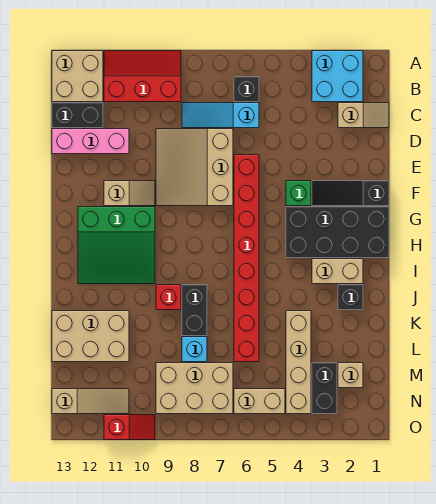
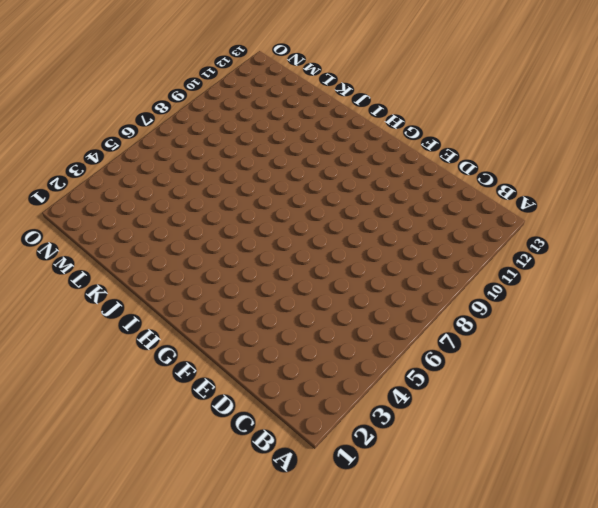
none -> cyan brick A2:B3 level 1
none -> red slope A9:B11 level 1 top B
none -> tan brick A12:B13 level 1

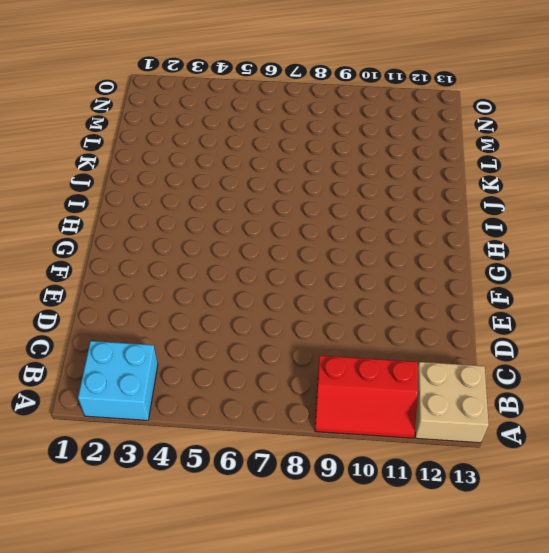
none -> black brick B6 level 1
none -> tan slope C1:C2 level 1 top 2
none -> cyan slope C6:C8 level 1 top 6

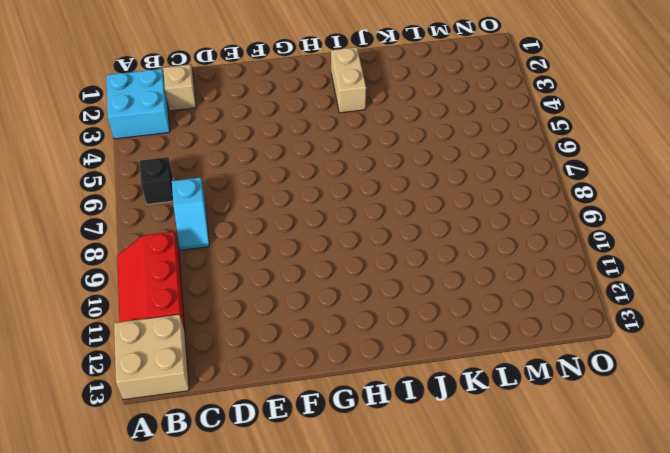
cyan slope C7:C8 level 1 top 7 -> cyan slope C6:C8 level 1 top 6
none -> black brick C12:C13 level 1
none -> tan slope D7:F9 level 1 top 7
none -> pink brick D11:D13 level 1

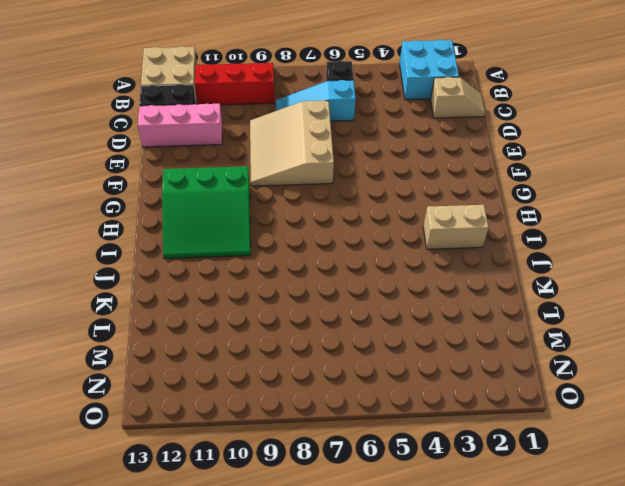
none -> red brick E6:L6 level 1
none -> black slope F1:F3 level 1 top 1
none -> green brick F4 level 1

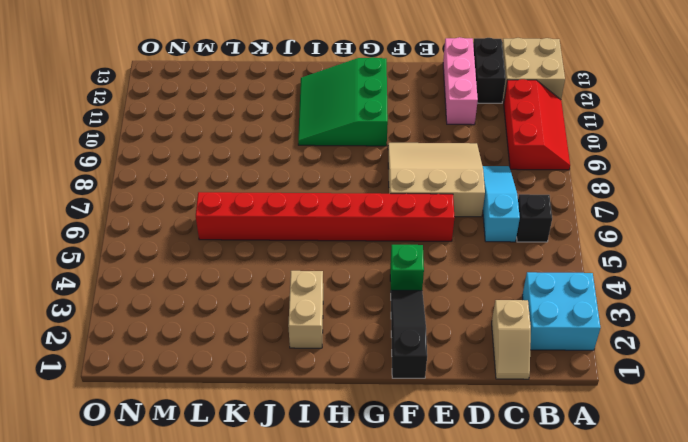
none -> tan slope F10:F11 level 1 top 11
none -> black brick G1:H4 level 1
none -> black brick J2 level 1

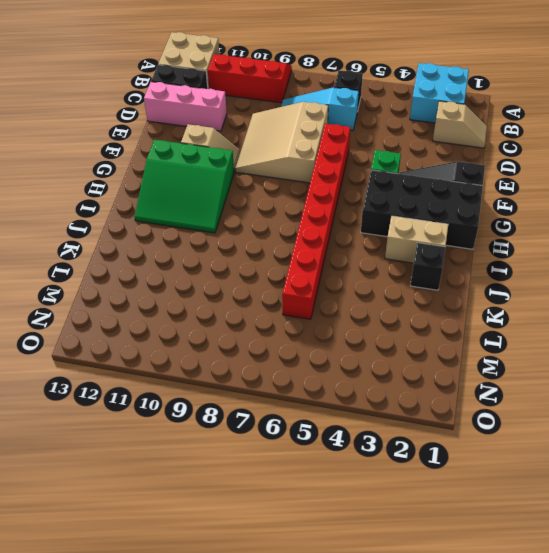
none -> black brick J8:K8 level 1
none -> red brick J9 level 1
none -> tan brick K4:N4 level 1

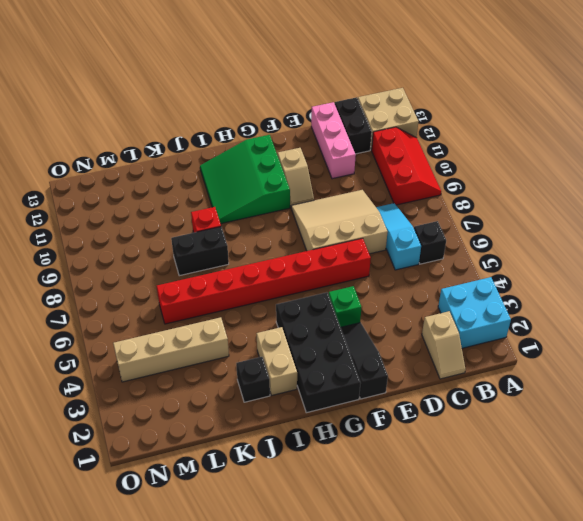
none -> tan brick K11:L13 level 1
none -> cyan brick L8 level 1
none -> tan brick M2 level 1

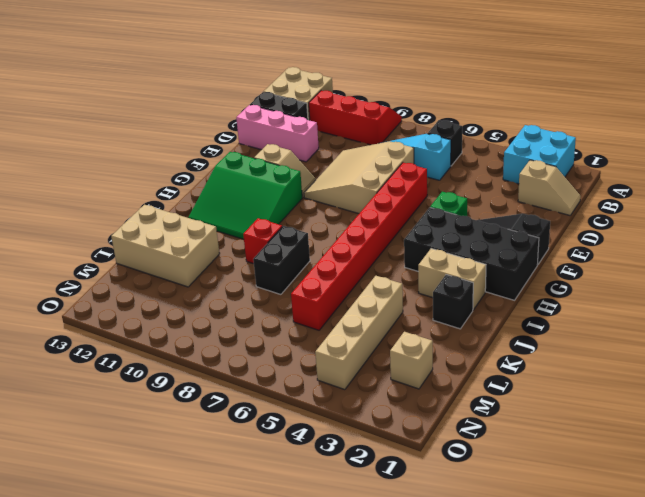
none -> cyan brick L8 level 1
none -> black brick M3:N3 level 1
none -> tan brick M7:N9 level 1

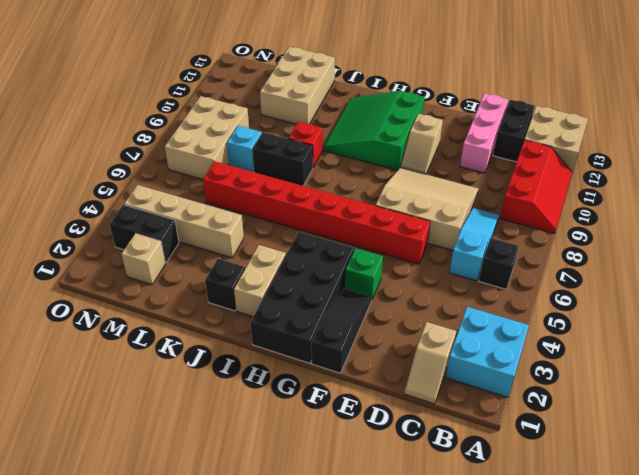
none -> tan brick N5:N6 level 1
none -> tan slope N11:N13 level 1 top 13
none -> red slope O10:O11 level 1 top 11

